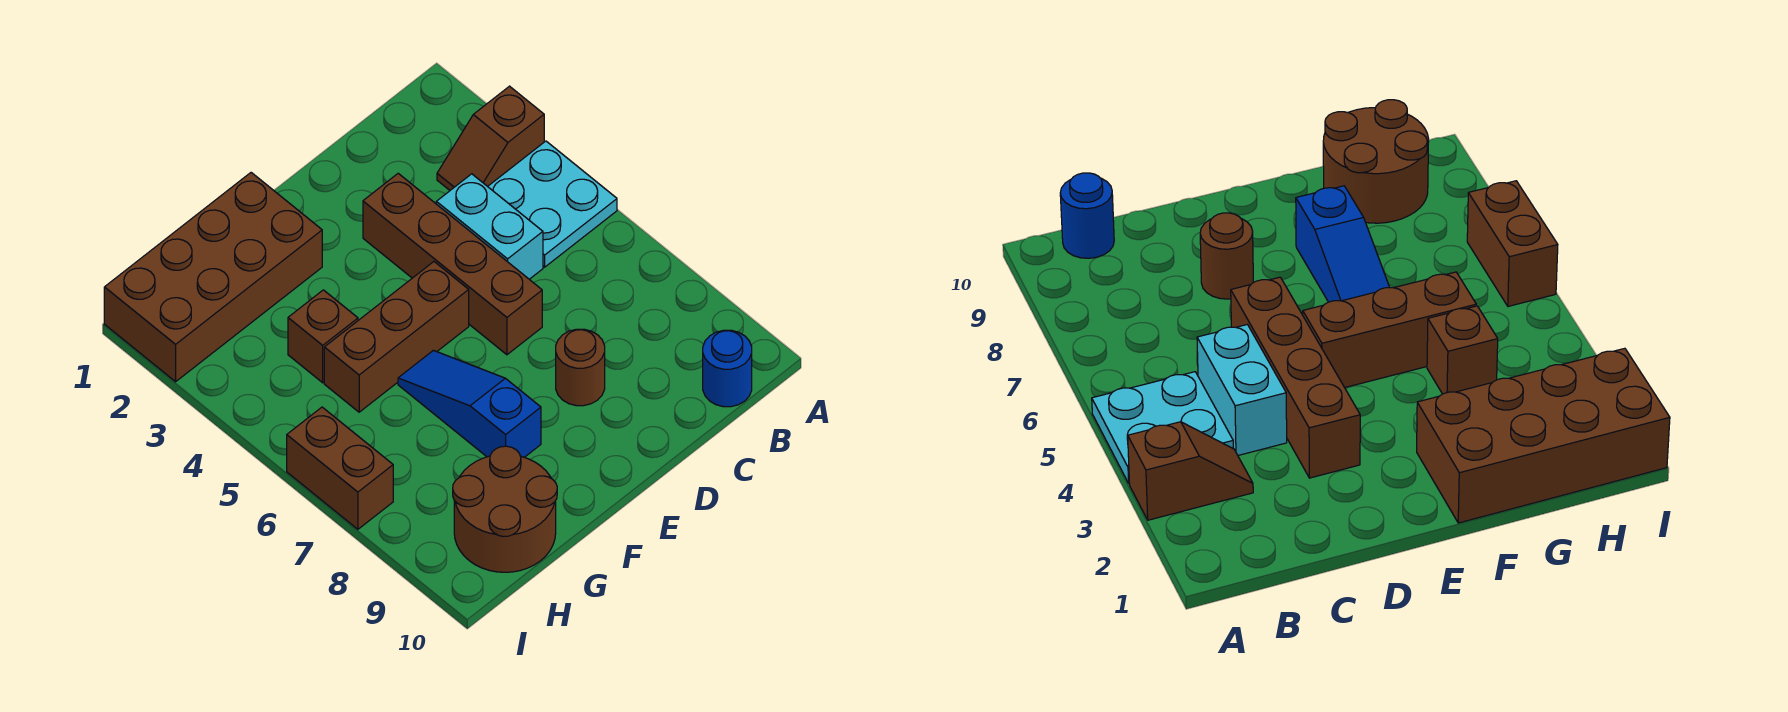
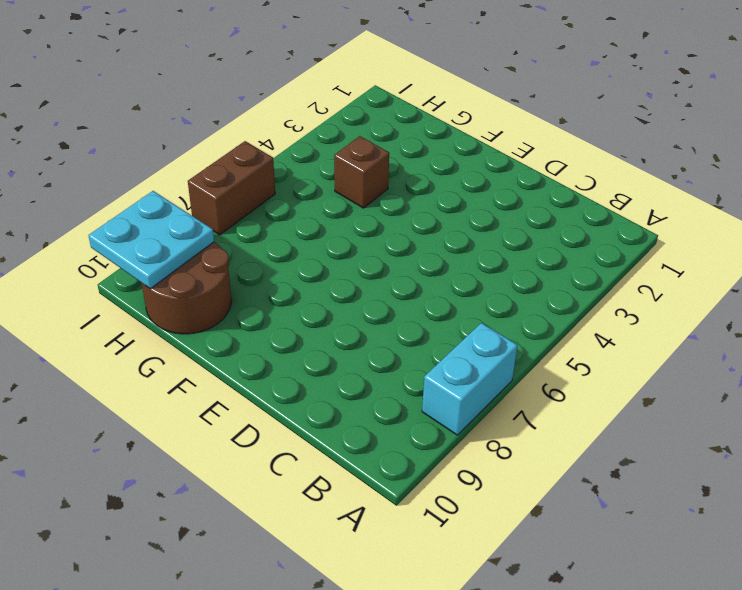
cyan brick A7:A8 level 1 -> cyan brick C4:C5 level 1
cyan plate H9:I10 level 2 -> cyan plate A4:B5 level 1
none -> brown slope A3:B3 level 1 top A
none -> blue round brick B10 level 1
none -> brown brick D3:D6 level 1

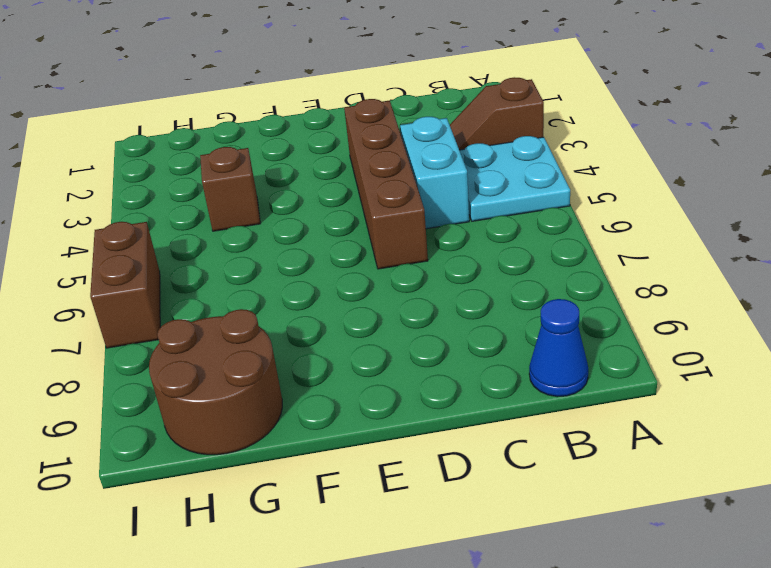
blue cone B10 level 1 -> blue round brick B10 level 1
none -> brown round brick D8 level 1
none -> brown brick E5:G5 level 1
none -> brown brick F1:I2 level 1

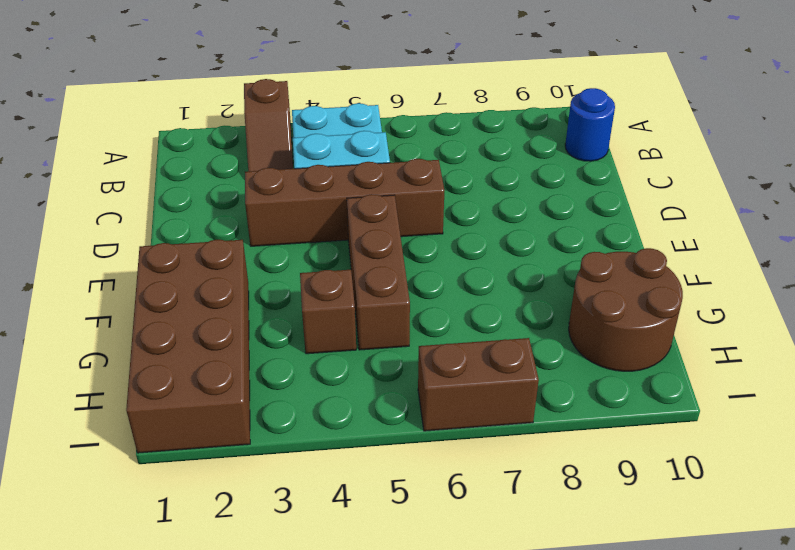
none -> brown round brick D8 level 1
none -> blue slope F6:F8 level 1 top 8

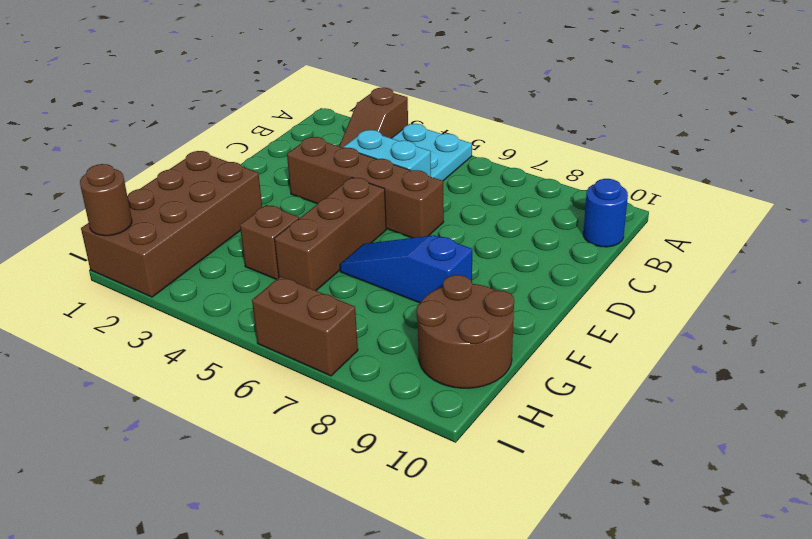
brown round brick I1 level 2 -> brown round brick D8 level 1

